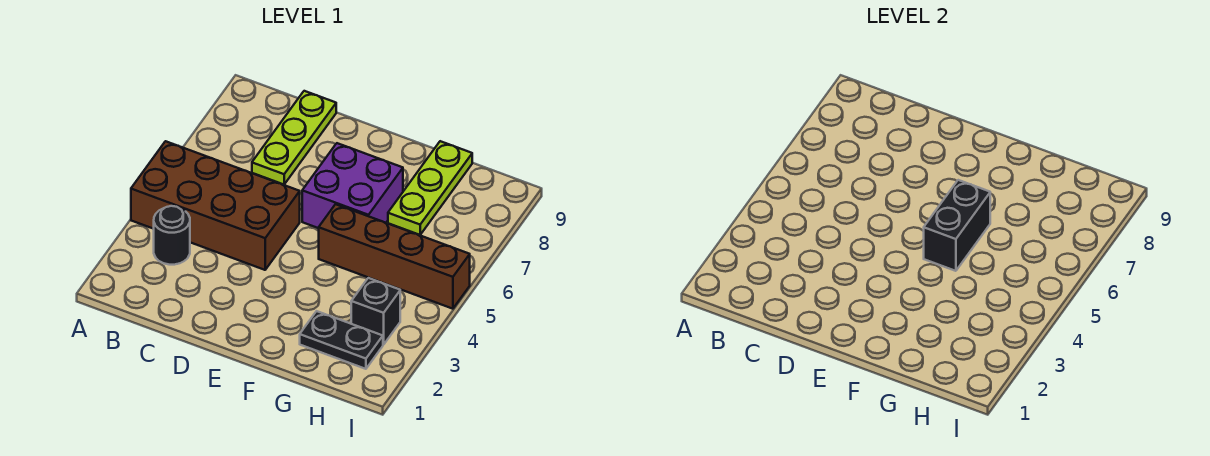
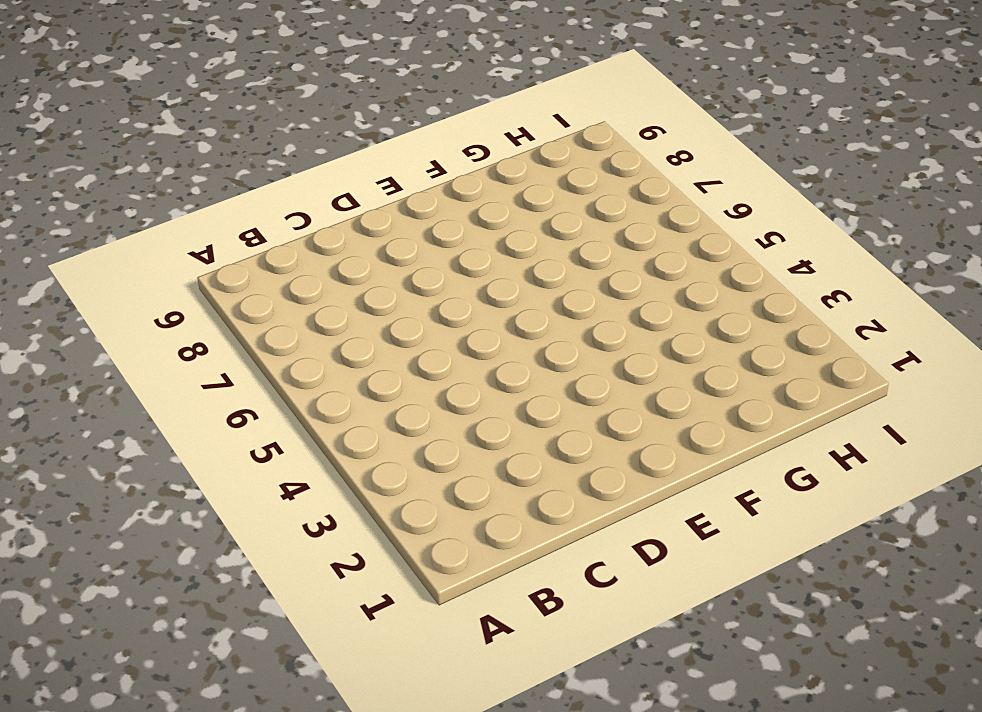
none -> brown brick A4:D5 level 1
none -> black round brick B3 level 1

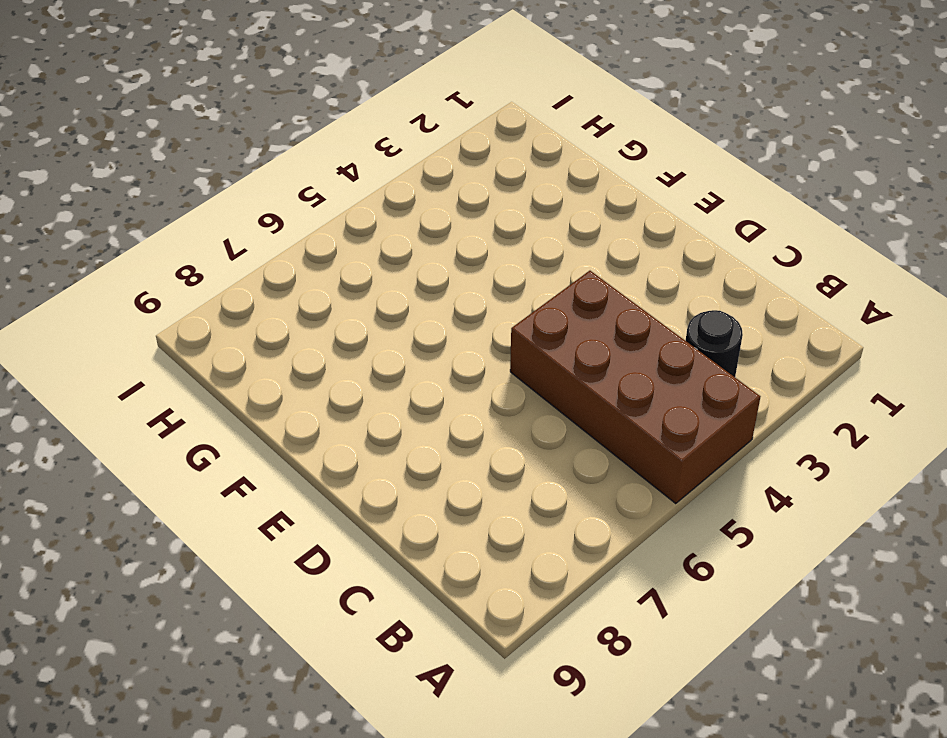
none -> lime plate C7:C9 level 1
none -> purple brick E6:F7 level 1

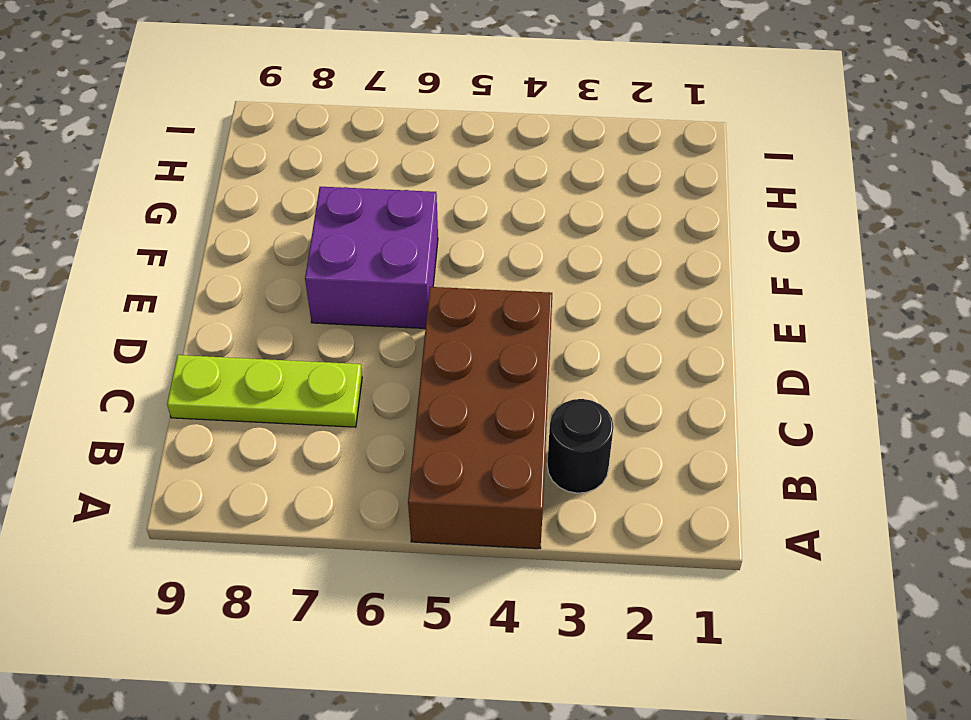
none -> brown brick F5:I5 level 1
none -> black plate G2:H2 level 1

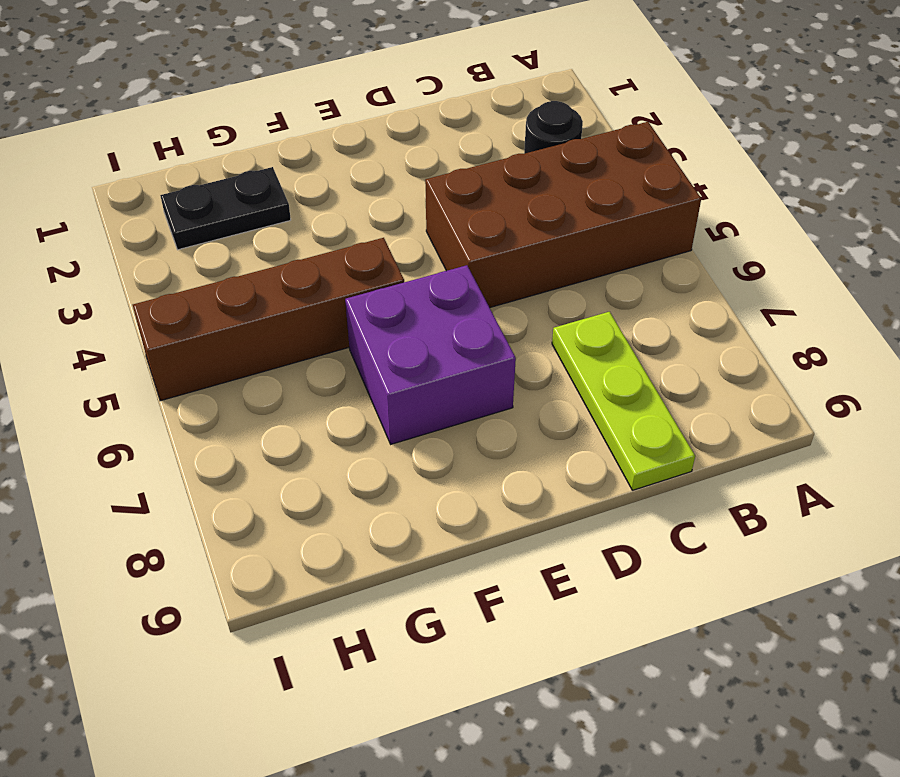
none -> lime plate G7:G9 level 1
none -> black brick H3 level 1

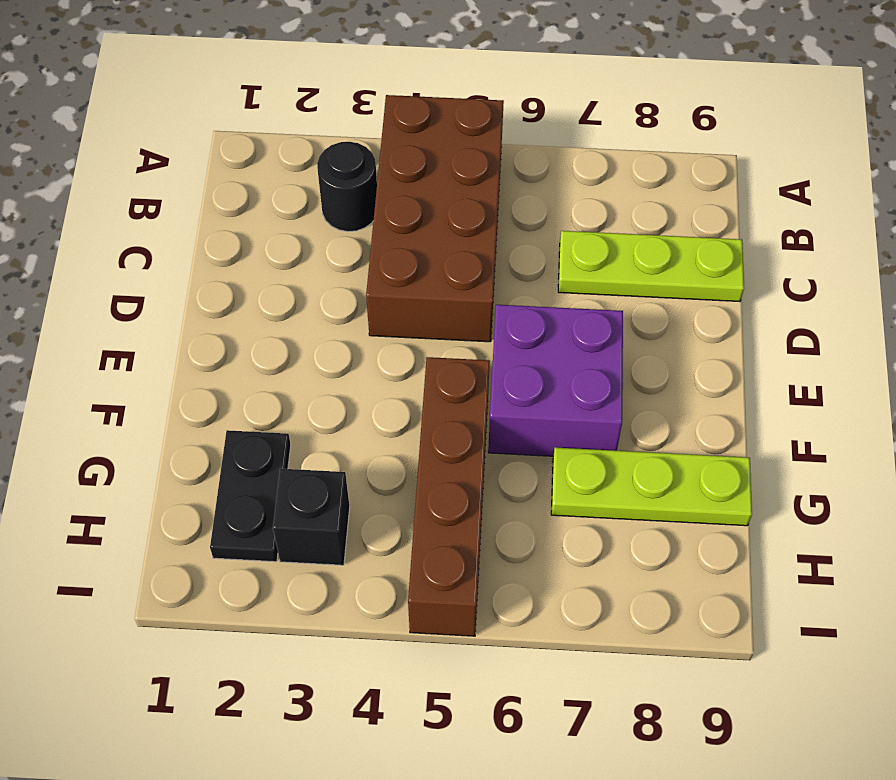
none -> black brick F5:F6 level 2

